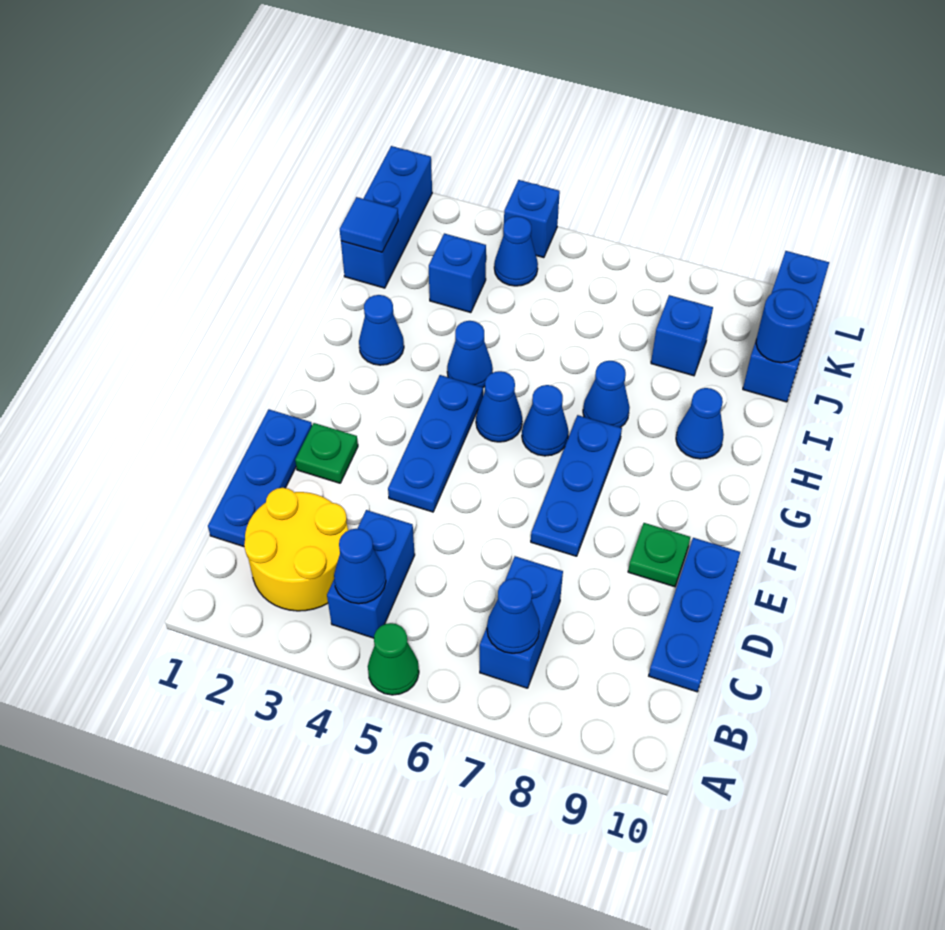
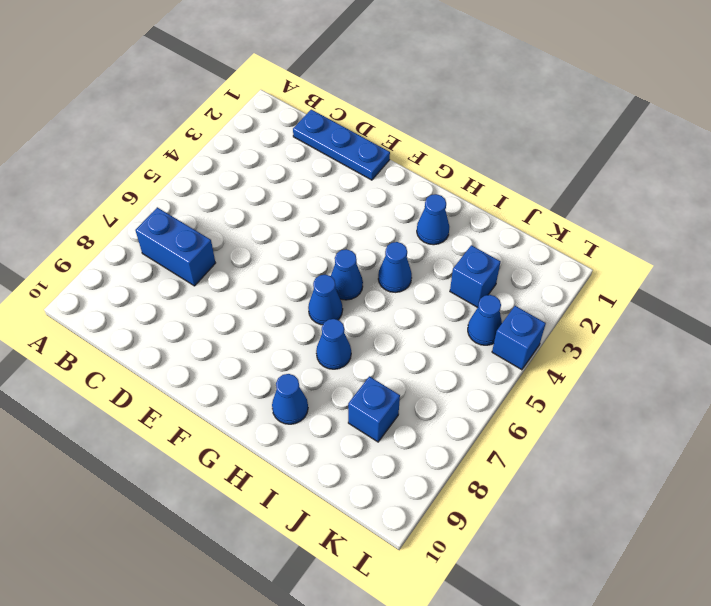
none -> green cone A5 level 1
none -> yellow round brick B2:C3 level 1
none -> blue brick B4:C4 level 1

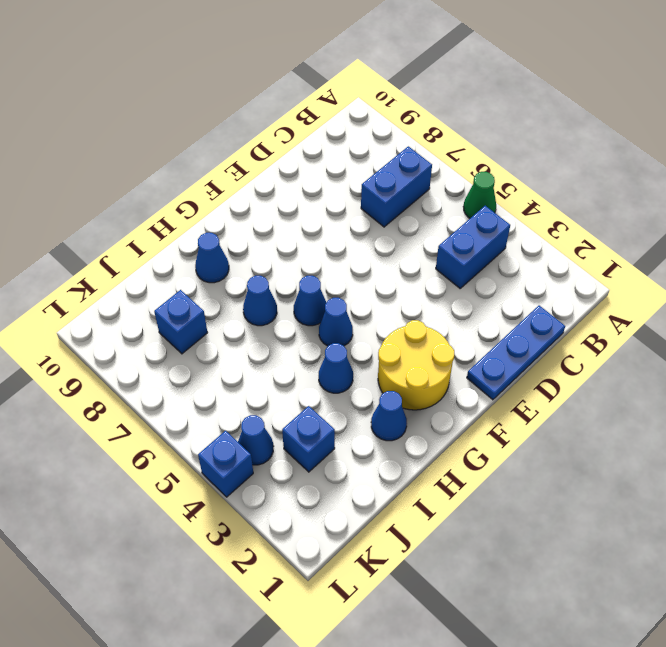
yellow round brick F2:G3 level 1 -> yellow round brick B2:C3 level 1
none -> blue plate C10:E10 level 1
none -> green plate E2 level 1
none -> blue plate E4:G4 level 1

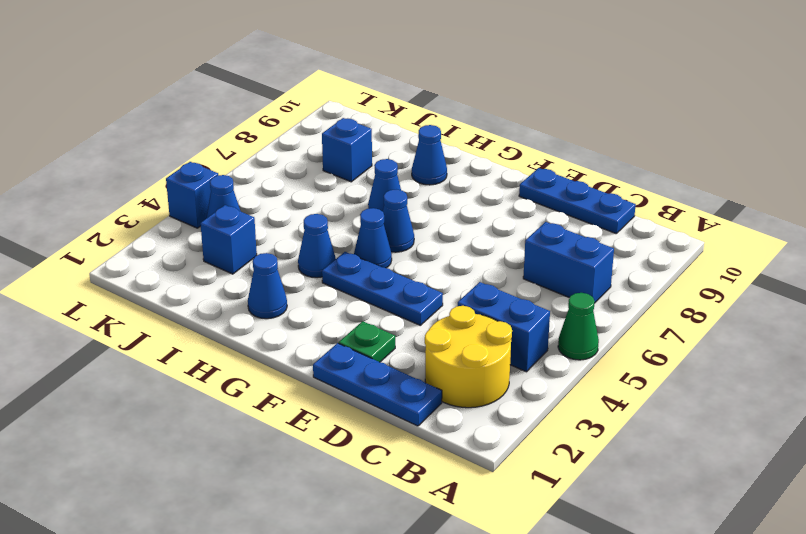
none -> blue plate E7:G7 level 1
none -> green plate E9 level 1
none -> blue brick J1:L1 level 1

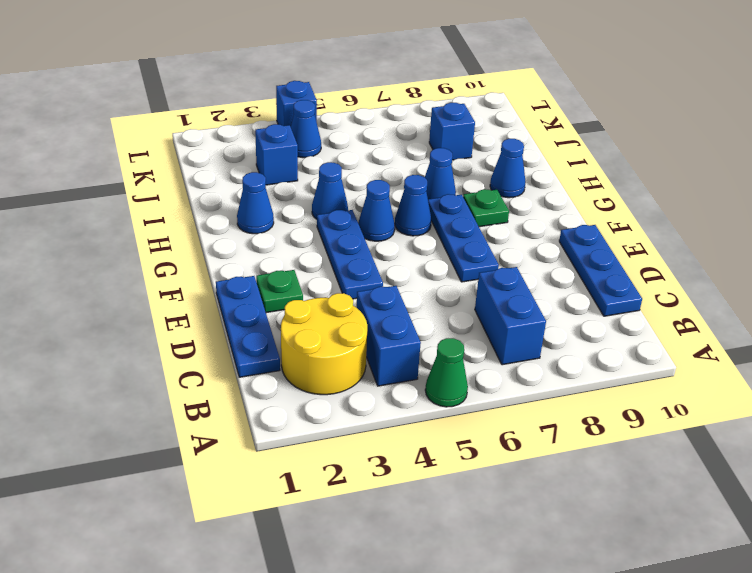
green plate G8 level 1 -> green plate E9 level 1
none -> blue brick J1:L1 level 1
none -> blue brick J10:L10 level 1
none -> blue cone B4 level 2

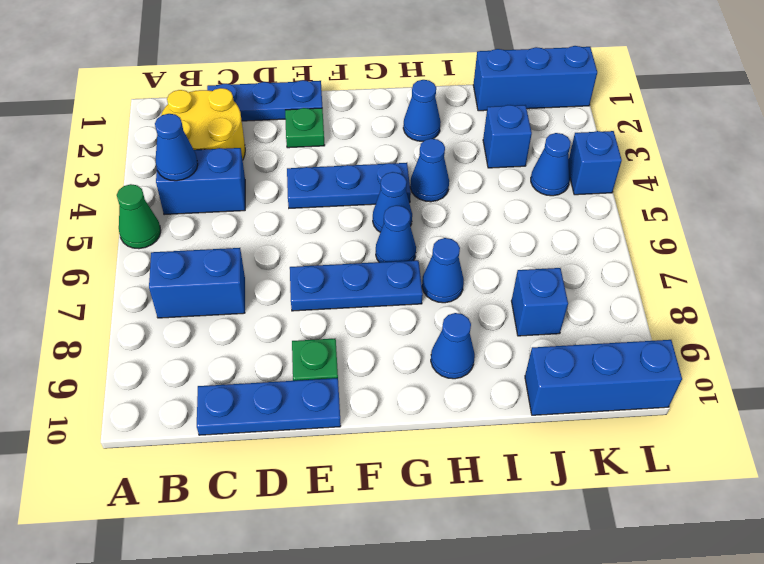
none -> blue cone B7 level 2
none -> blue tile J1 level 2
none -> blue round brick J10 level 2

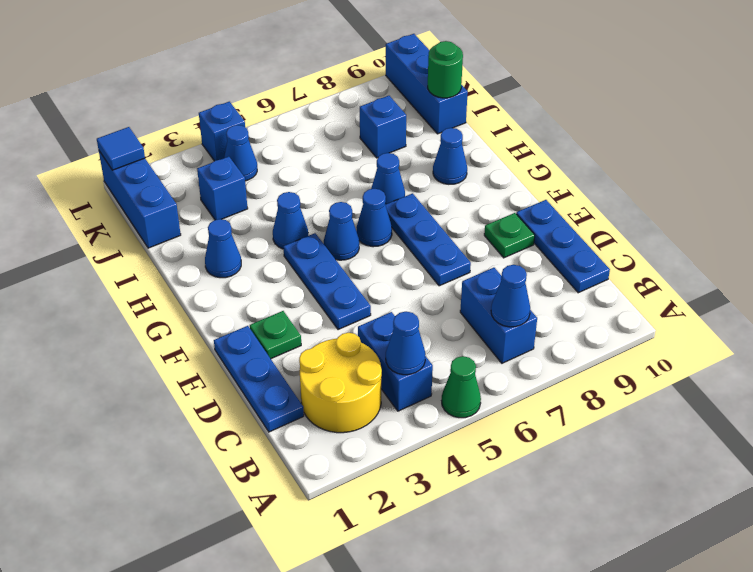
green round brick J10 level 2 -> blue round brick J10 level 2
blue tile L1 level 2 -> blue tile J1 level 2

